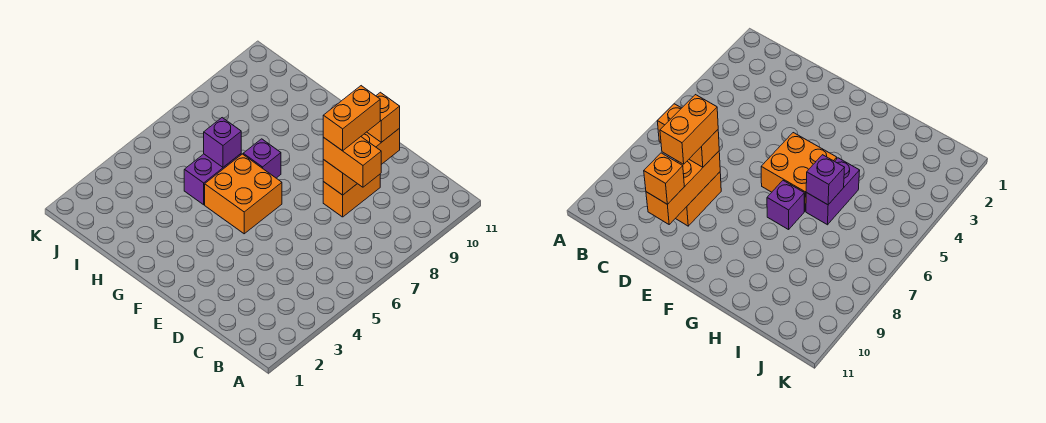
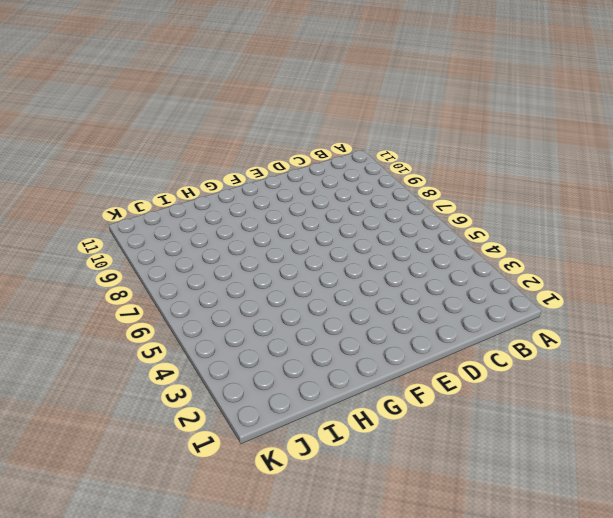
none -> orange brick D8:D9 level 1
none -> orange brick F5:G6 level 1

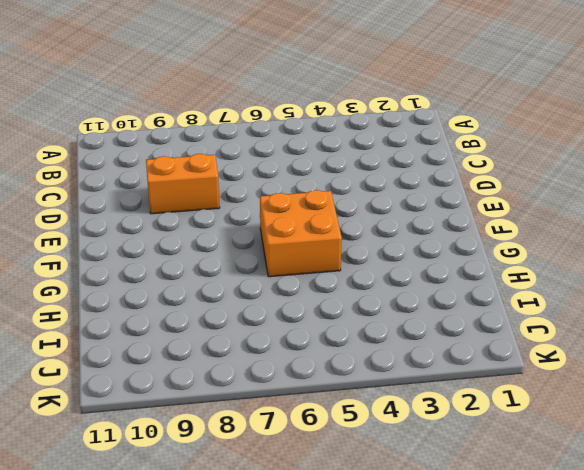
none -> purple brick G7 level 1
none -> purple brick H5:H6 level 1

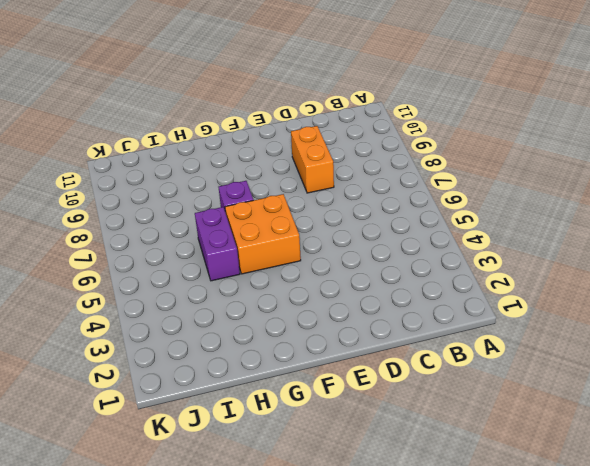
none -> orange brick D8:D10 level 2
none -> purple brick H6 level 2

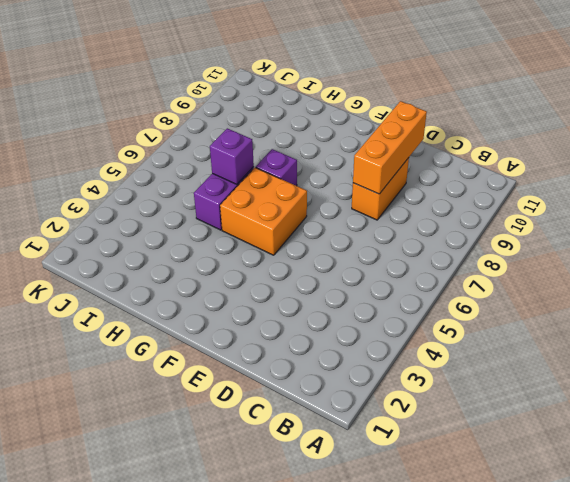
none -> orange brick C8:D8 level 3
none -> orange brick D10 level 3

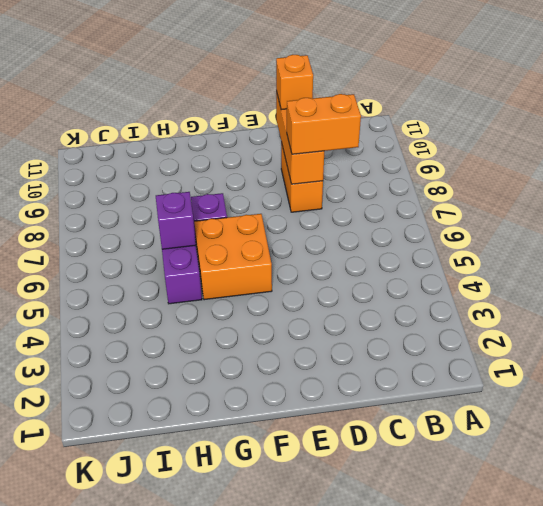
none -> orange brick D8:D9 level 4

